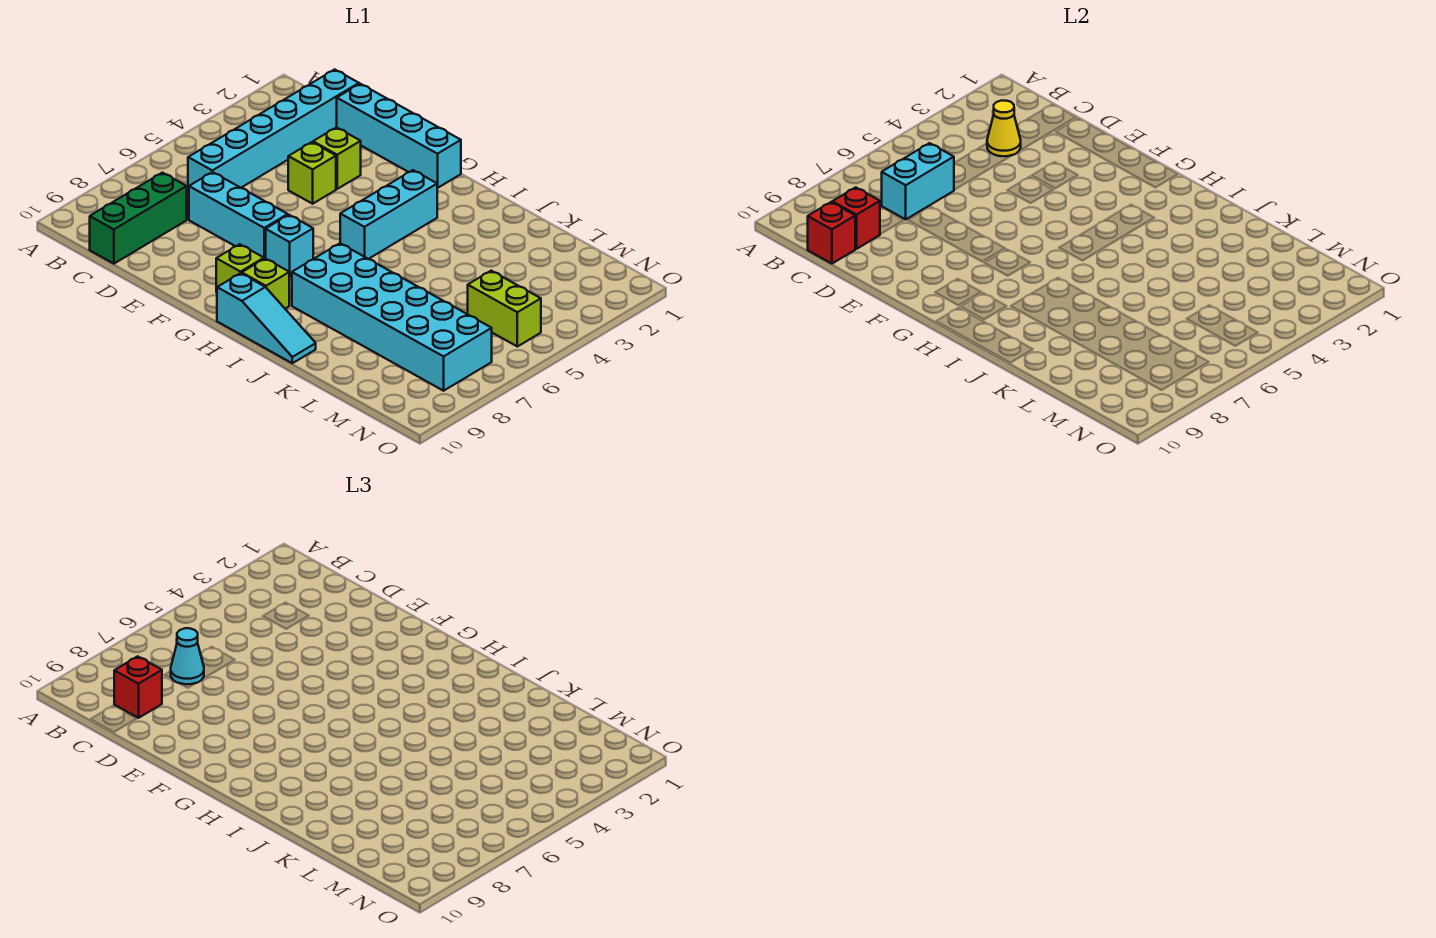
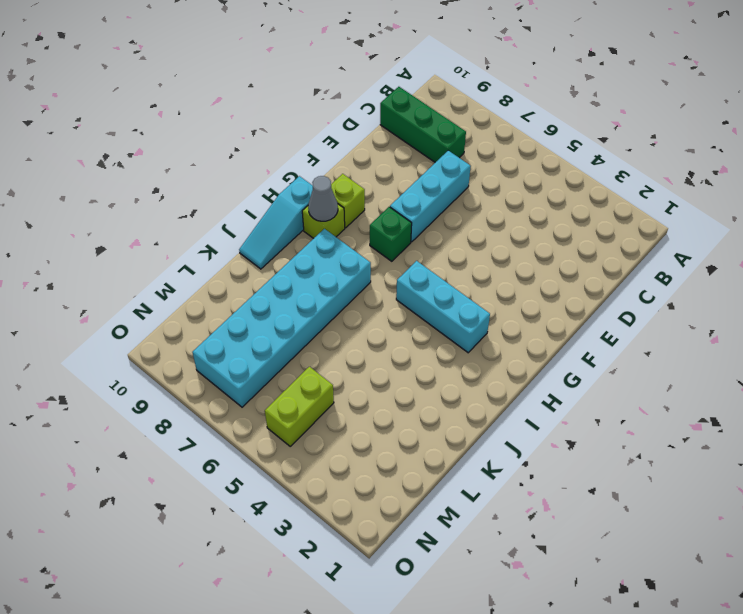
green brick G7 level 1 -> cyan brick G7 level 1
grey cone H9 level 2 -> none
none -> cyan brick C1:C6 level 1
none -> cyan brick D1:G1 level 1
none -> lime brick E3 level 1

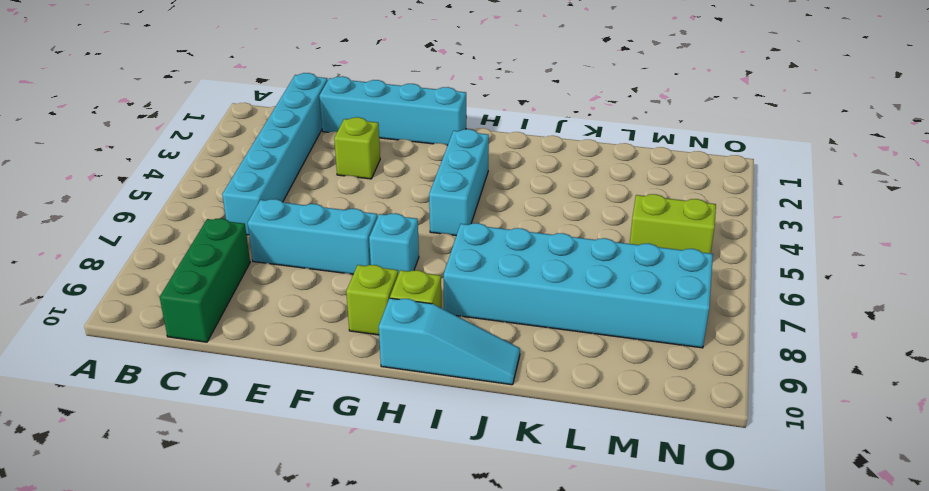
none -> lime brick E4 level 1
none -> yellow cone C3 level 2
none -> cyan brick C6:C7 level 2

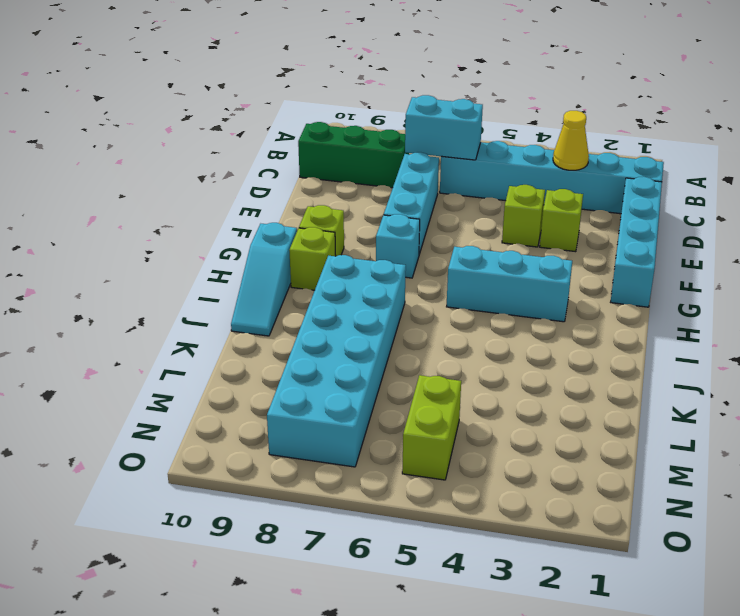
none -> red brick C9 level 2
none -> red brick C10 level 2
none -> cyan cone C7 level 3

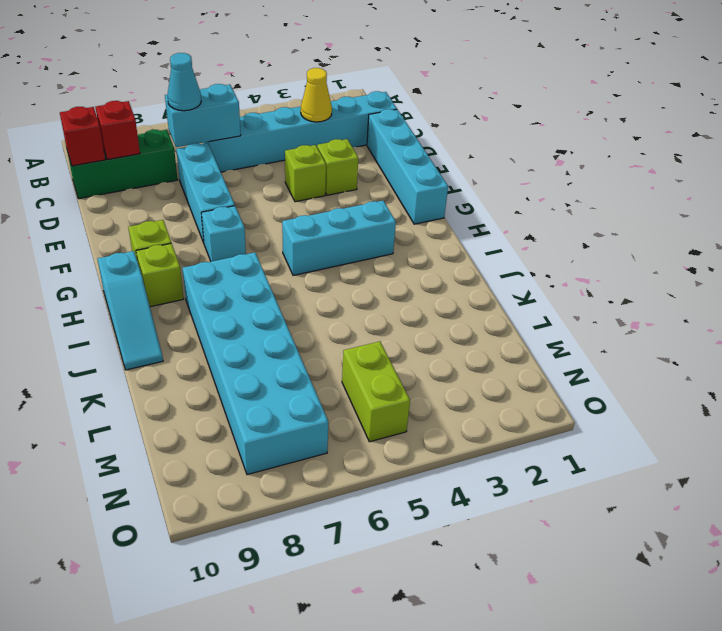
none -> red brick C9 level 3

